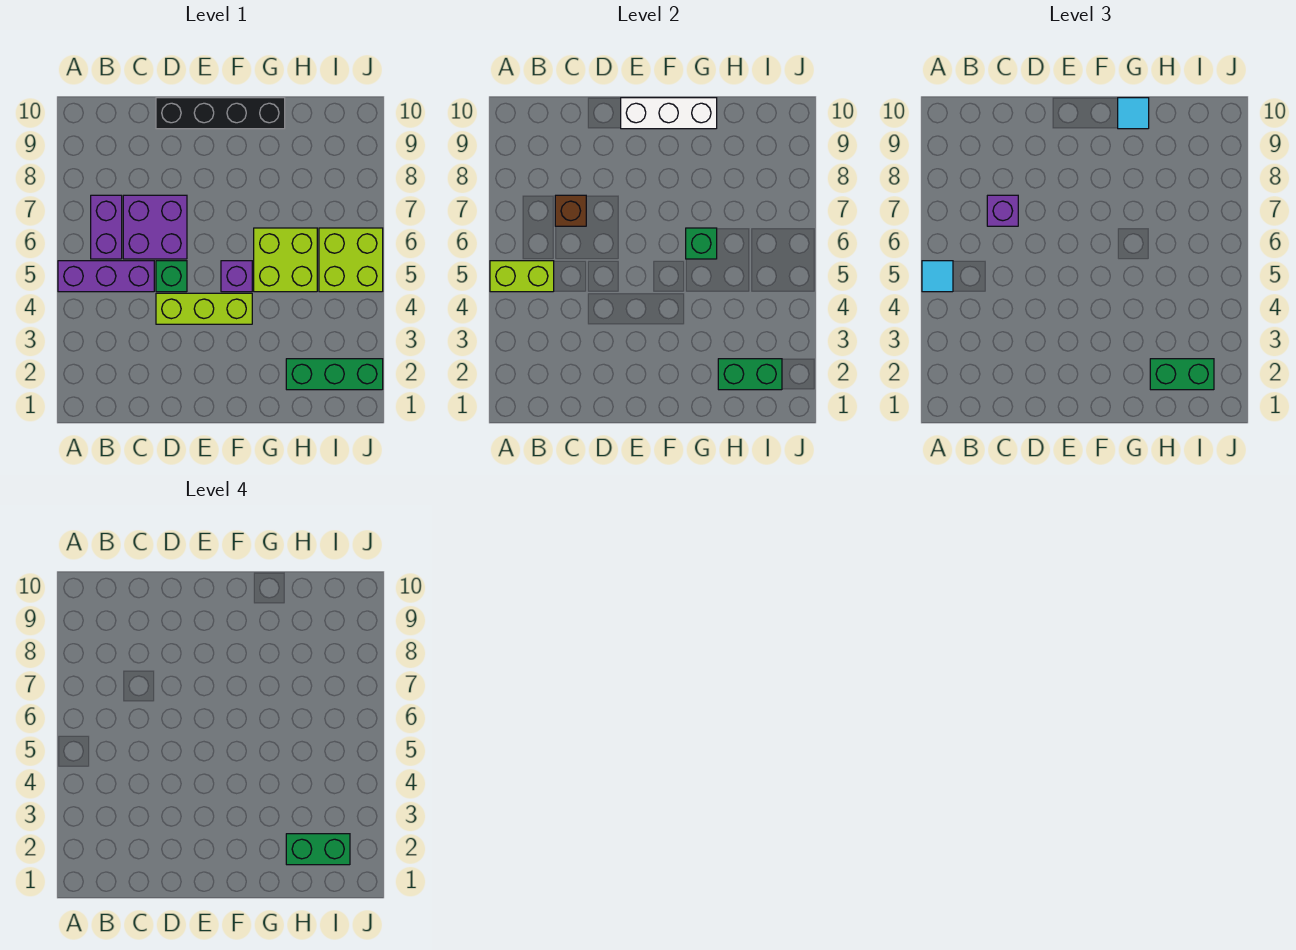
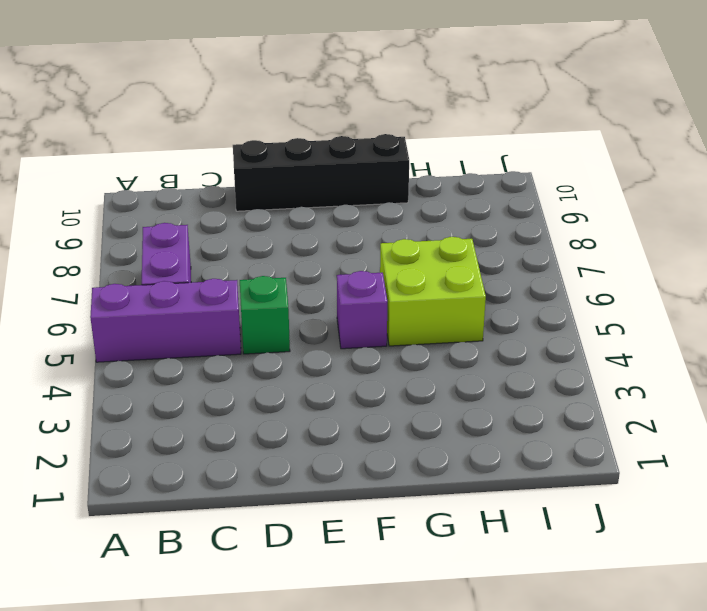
none -> purple brick C6:D7 level 1
none -> lime brick D4:F4 level 1
none -> green brick H2:J2 level 1

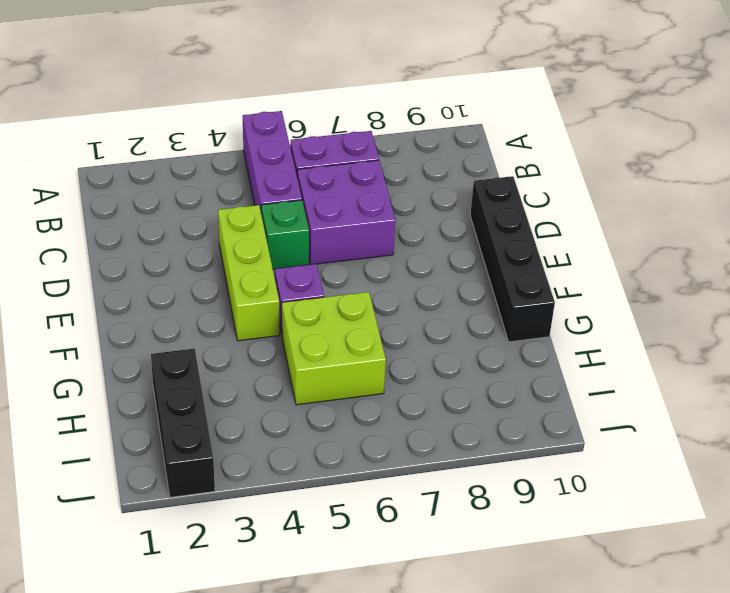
black brick H2:J2 level 1 -> green brick H2:J2 level 1
none -> lime brick I5:J6 level 1
none -> lime brick A5:B5 level 2
none -> brown brick C7 level 2

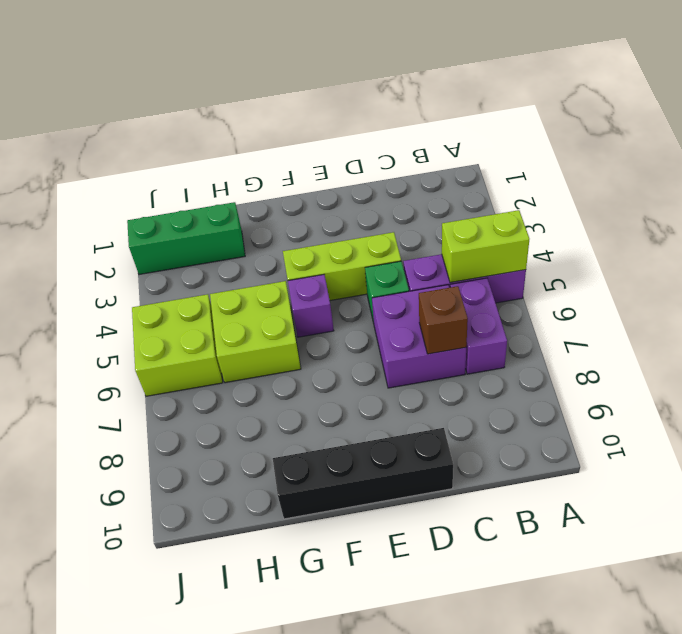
none -> white brick E10:G10 level 2
none -> green brick G6 level 2
none -> green brick H2:I2 level 2

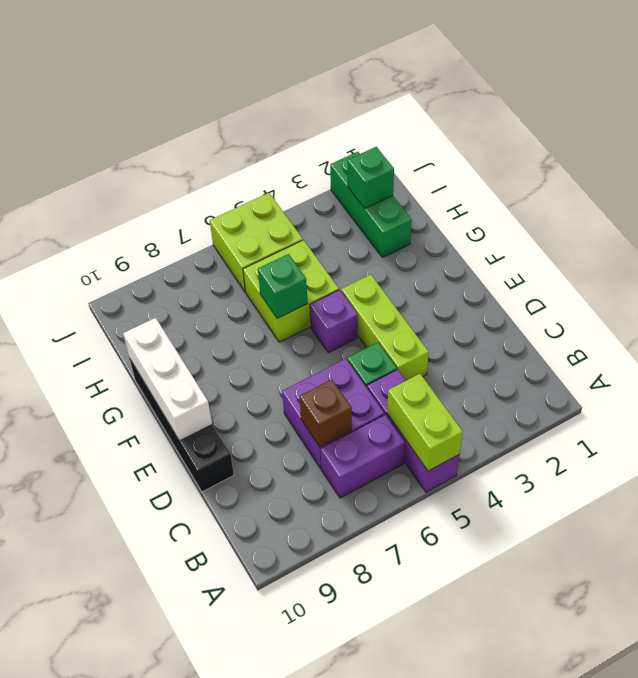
green brick I2 level 2 -> green brick H2:I2 level 2
none -> cyan tile A5 level 3
none -> purple brick C7 level 3
none -> cyan tile G10 level 3

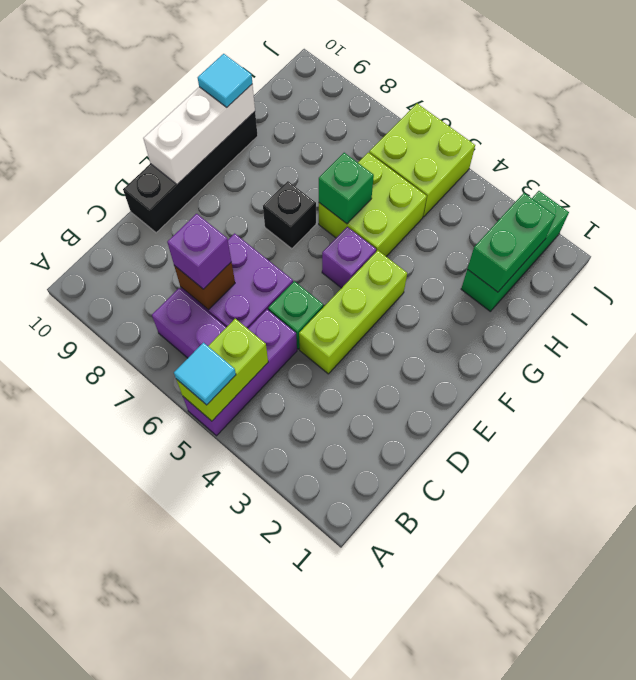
black brick F7 level 1 -> none
none -> green brick H2:I2 level 3
none -> green brick H2:I2 level 4

